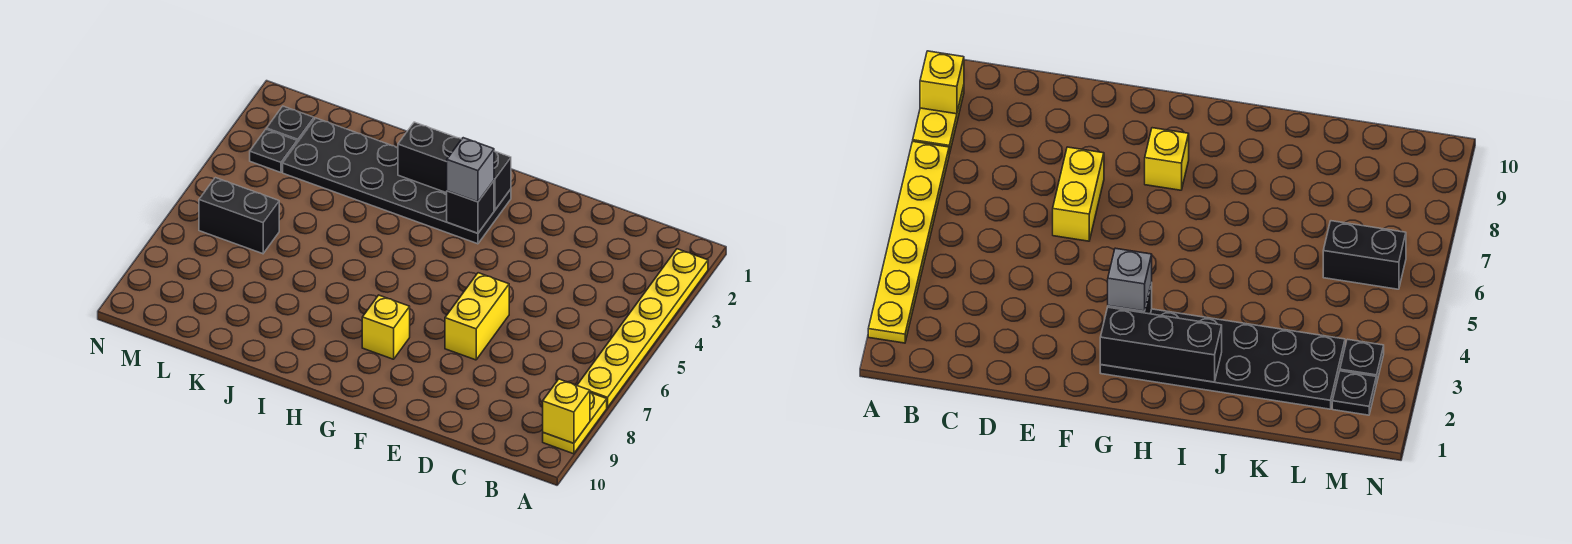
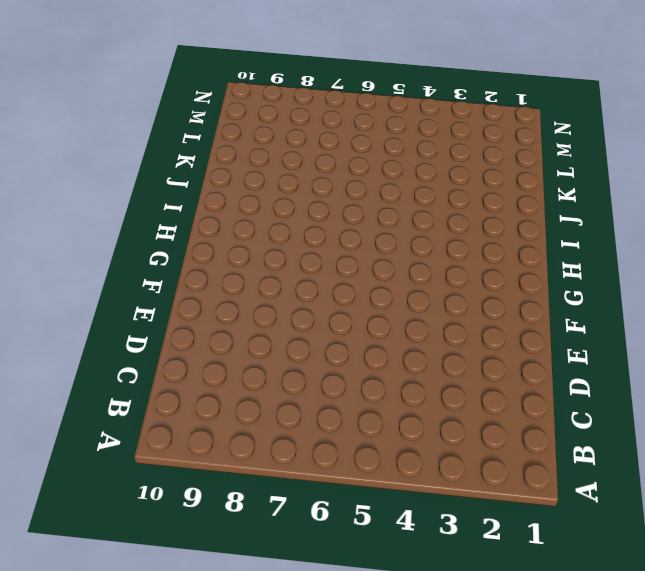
none -> yellow plate A2:A7 level 1
none -> yellow plate A8:A9 level 1
none -> yellow brick E6:E7 level 1

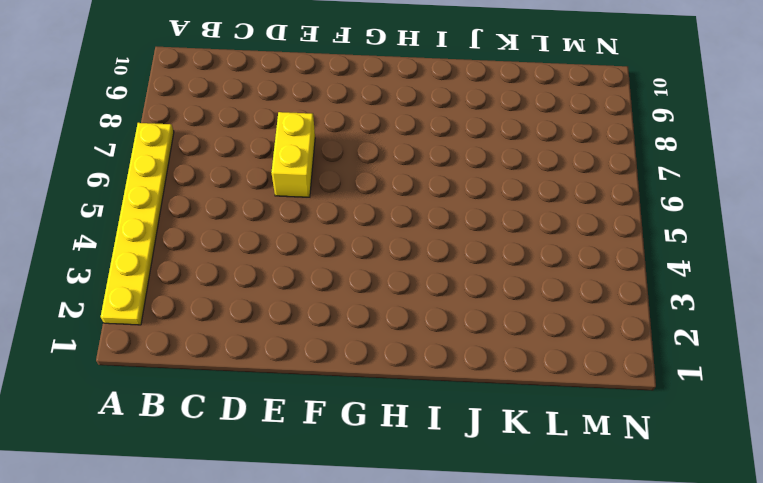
none -> yellow plate A8:A9 level 1
none -> black plate G2:L3 level 1
none -> yellow brick G8 level 1

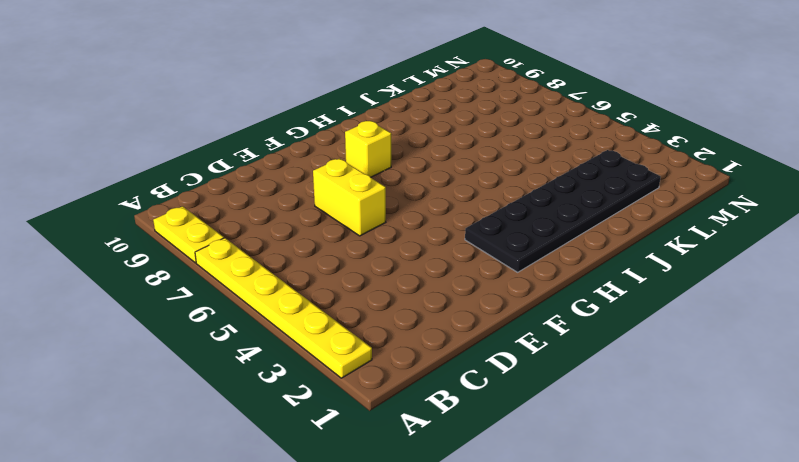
none -> black brick L6:M6 level 1
none -> black plate M2 level 1
none -> black plate M3 level 1

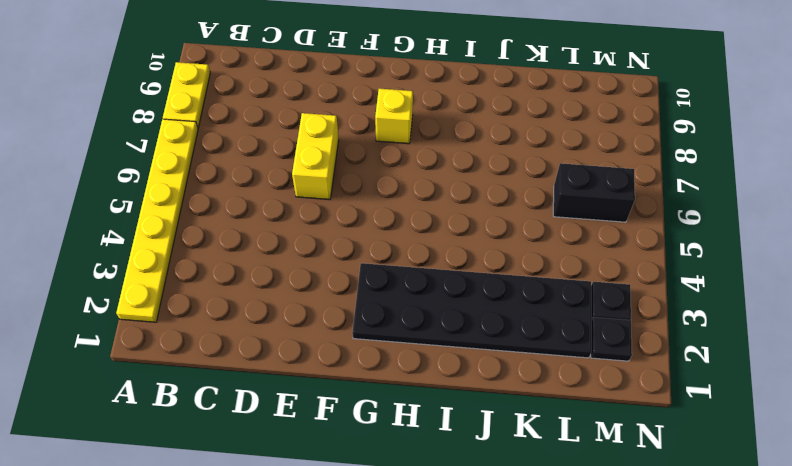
none -> yellow brick A9 level 2
none -> black brick G2:I2 level 2
none -> black brick G3 level 2

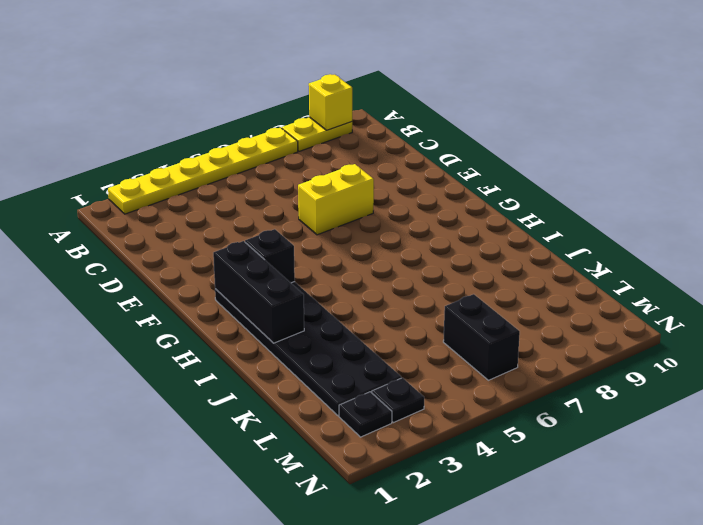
none -> yellow brick G8 level 1
none -> grey brick G3 level 3

